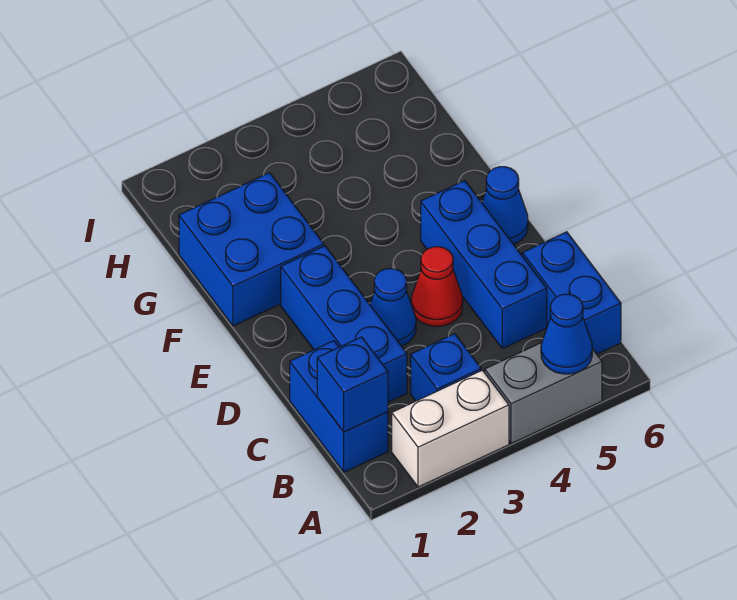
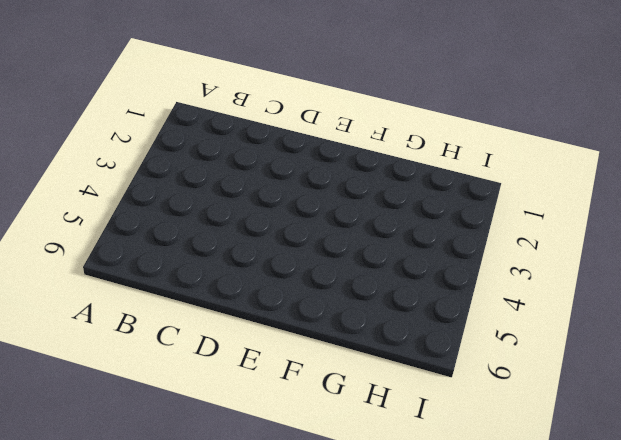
none -> white brick A2:A3 level 1
none -> grey brick A4:A5 level 1
none -> blue brick B1:C1 level 1

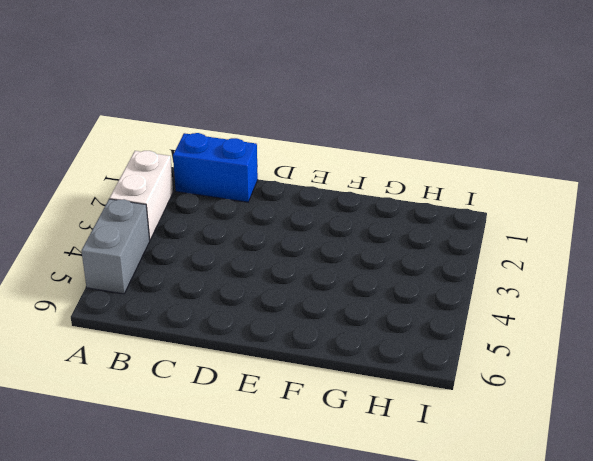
none -> blue brick B3 level 1
none -> blue brick B6:C6 level 1
none -> blue brick C2:E2 level 1

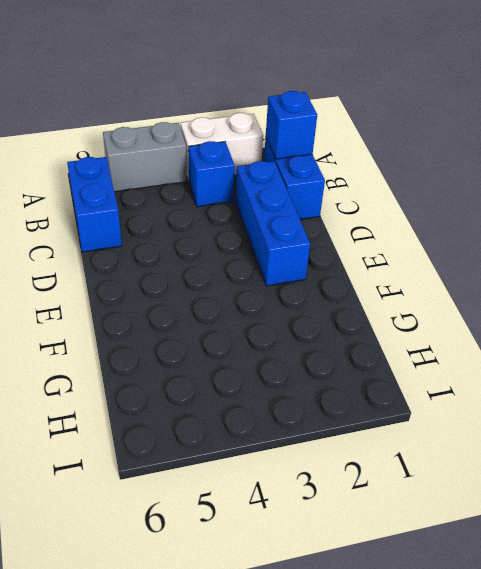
none -> blue brick C5:E5 level 1
none -> blue cone D3 level 1
none -> red cone D4 level 1

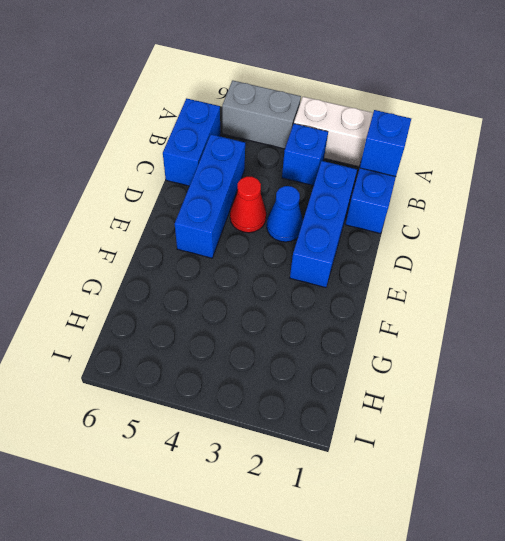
none -> blue cone E6 level 1
none -> blue brick F1:G2 level 1
none -> blue cone A5 level 2

